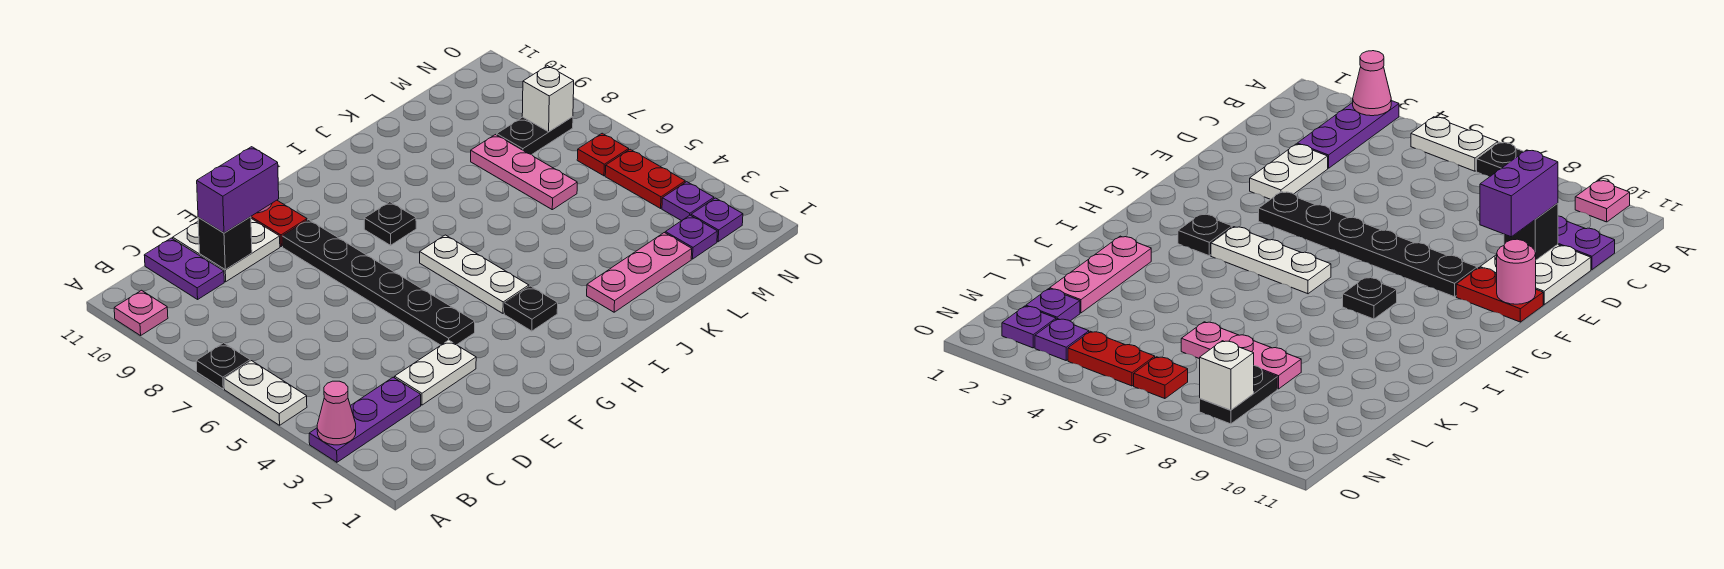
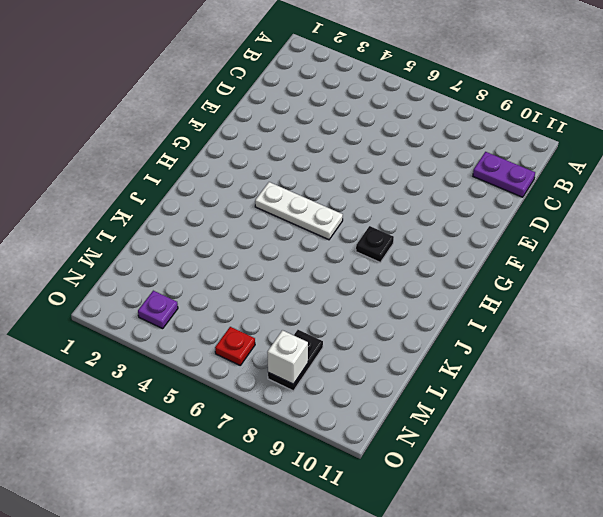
none -> purple plate A3:C3 level 1
none -> white plate A5:A6 level 1
none -> black plate A7 level 1

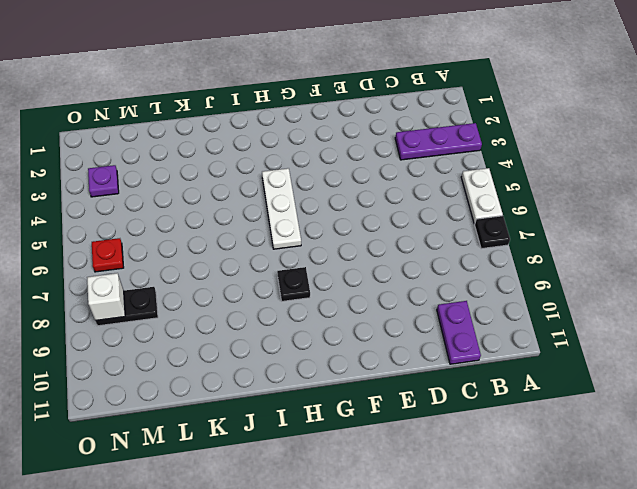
none -> pink plate A10 level 1
none -> white plate D3:E3 level 1
none -> white plate D10:E11 level 1

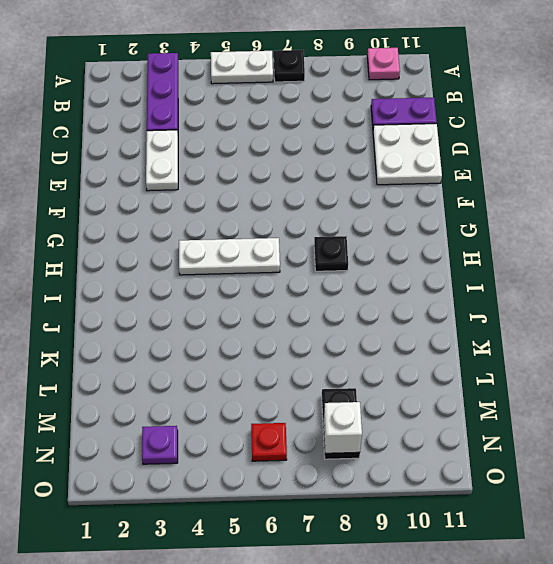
none -> black plate F4:F9 level 1
none -> red plate F10:F11 level 1
none -> black plate H3 level 1

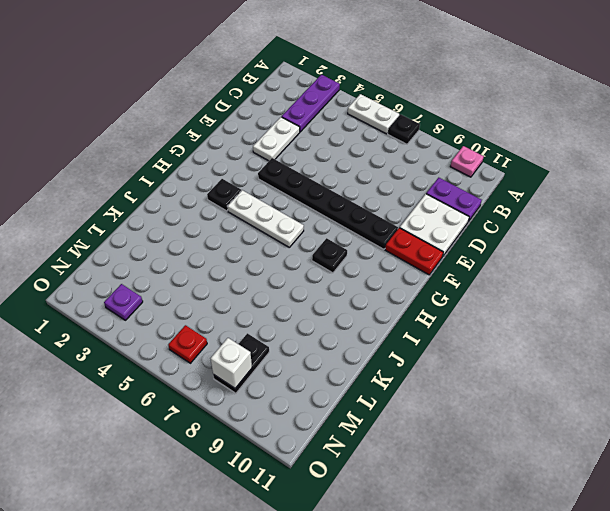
none -> pink plate J2:L2 level 1
none -> pink plate L6:L8 level 1
none -> purple plate M2 level 1

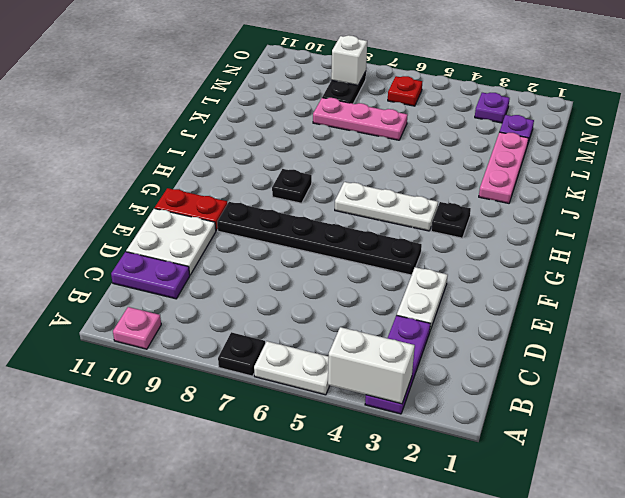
white brick A3:A4 level 2 -> pink cone A3 level 2
none -> purple plate N2 level 1
none -> red plate N4:N5 level 1
none -> black brick D10 level 2

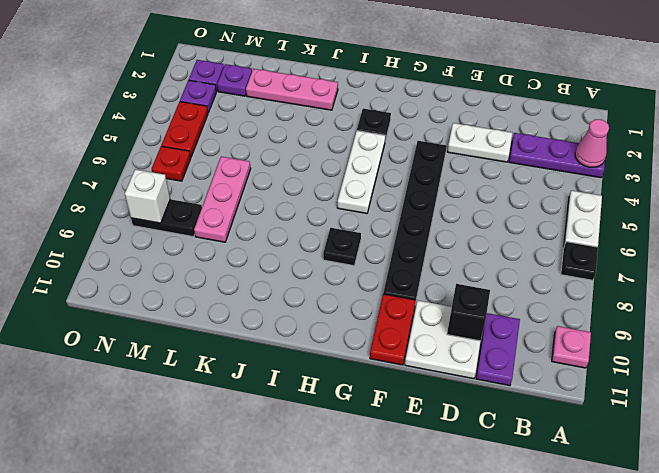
none -> pink round brick F11 level 2
none -> purple brick D10:E10 level 3

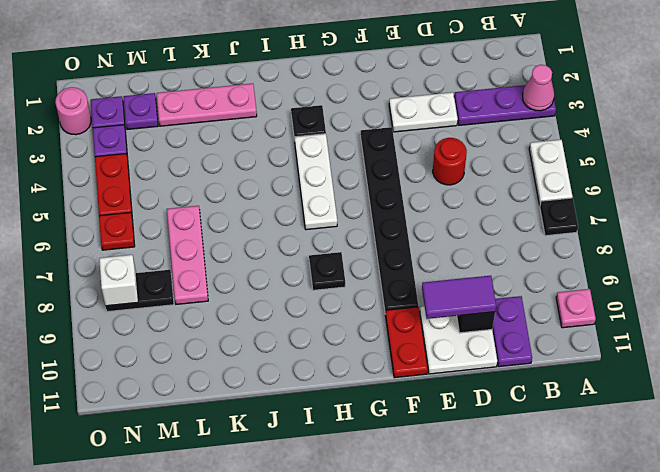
red round brick D5 level 1 -> none
purple tile D10:E10 level 3 -> purple brick D10:E10 level 3
pink round brick O2 level 1 -> pink round brick F11 level 2

